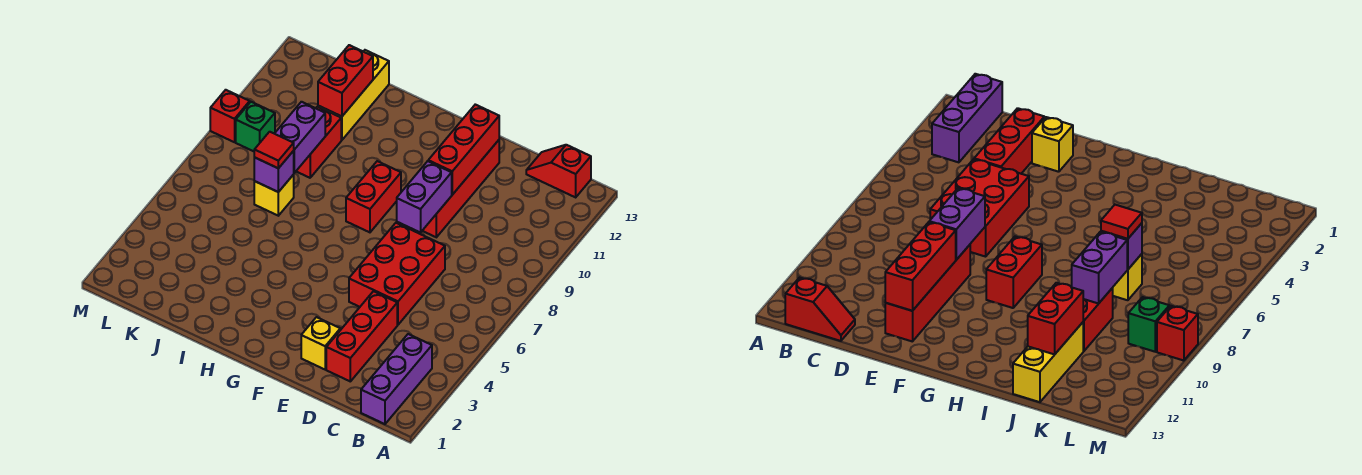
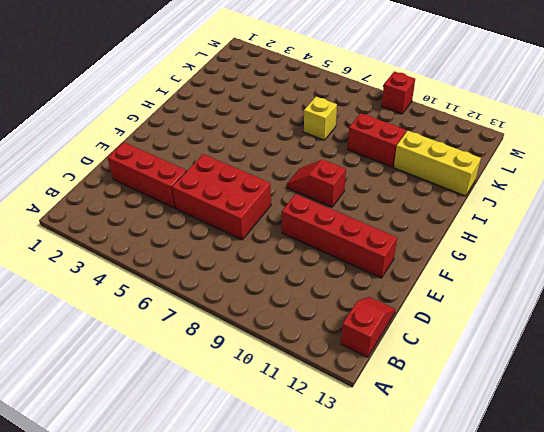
red slope G8:G9 level 1 top 9 -> red brick G8:G9 level 1
none -> purple brick B1:B3 level 1
none -> yellow brick E2 level 1
none -> green brick L9 level 1

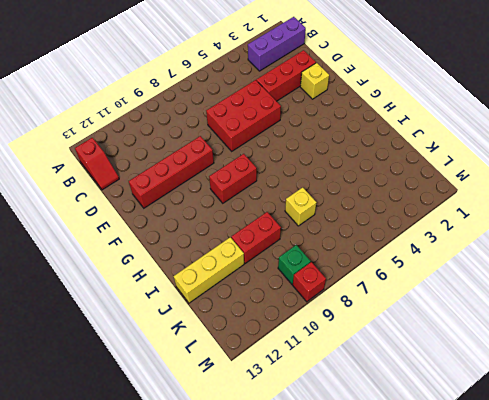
none -> purple brick E8:E9 level 2
none -> red brick E10:E12 level 2
none -> purple brick J7 level 2

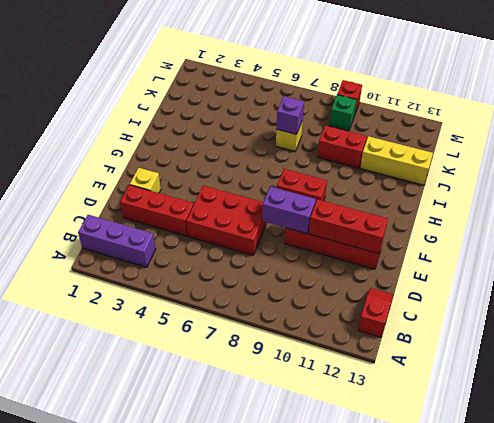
none -> purple brick J8:J9 level 2
none -> red brick J11:J12 level 2
none -> red tile J7 level 3

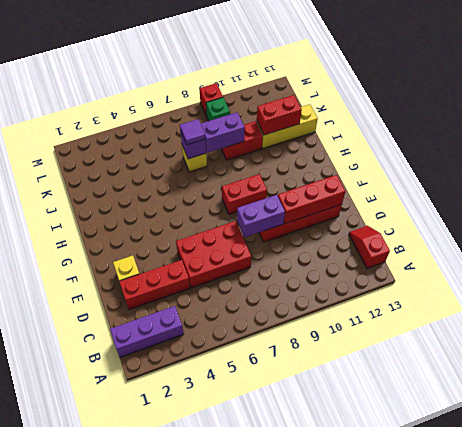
purple tile J7 level 3 -> red tile J7 level 3

